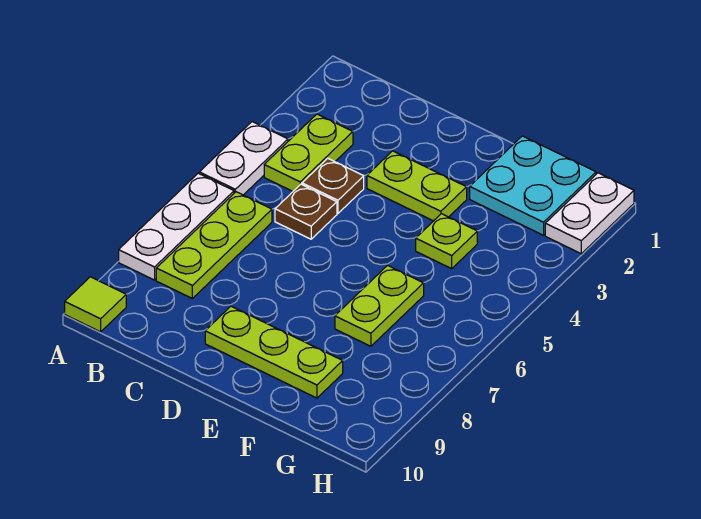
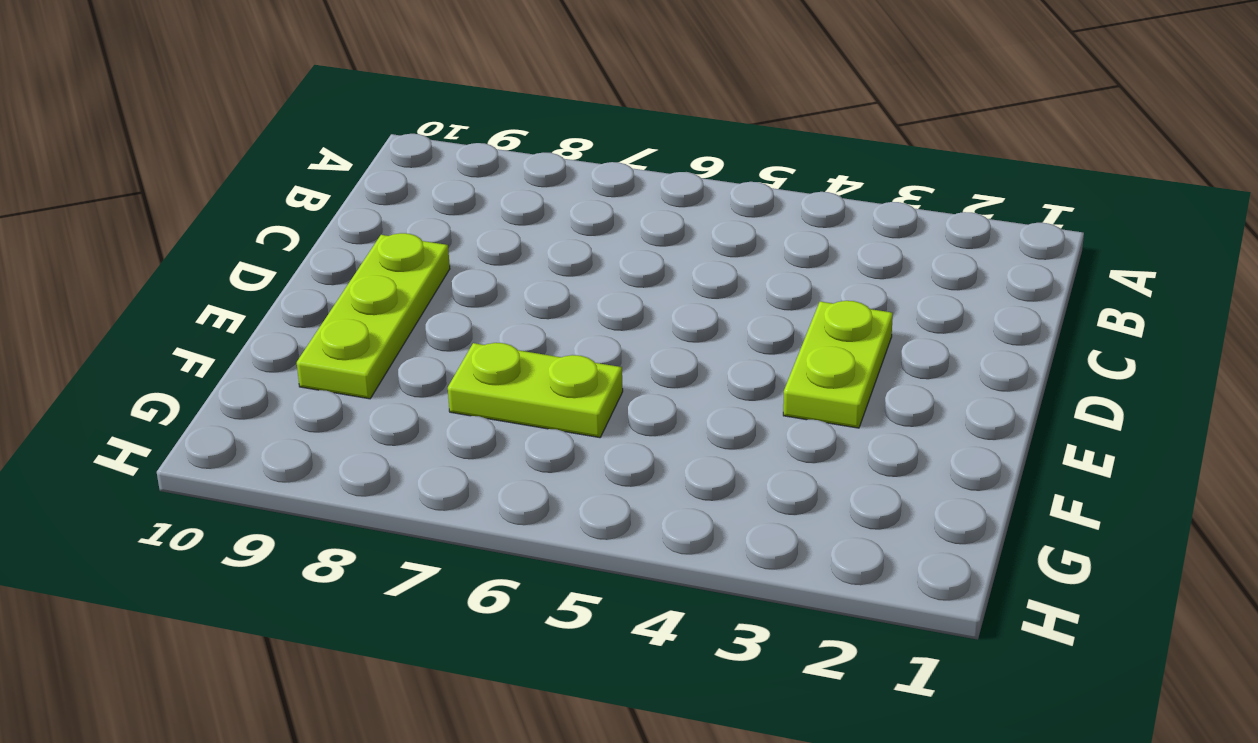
none -> white plate A4:A5 level 1
none -> white plate A6:A8 level 1
none -> lime tile A10 level 1

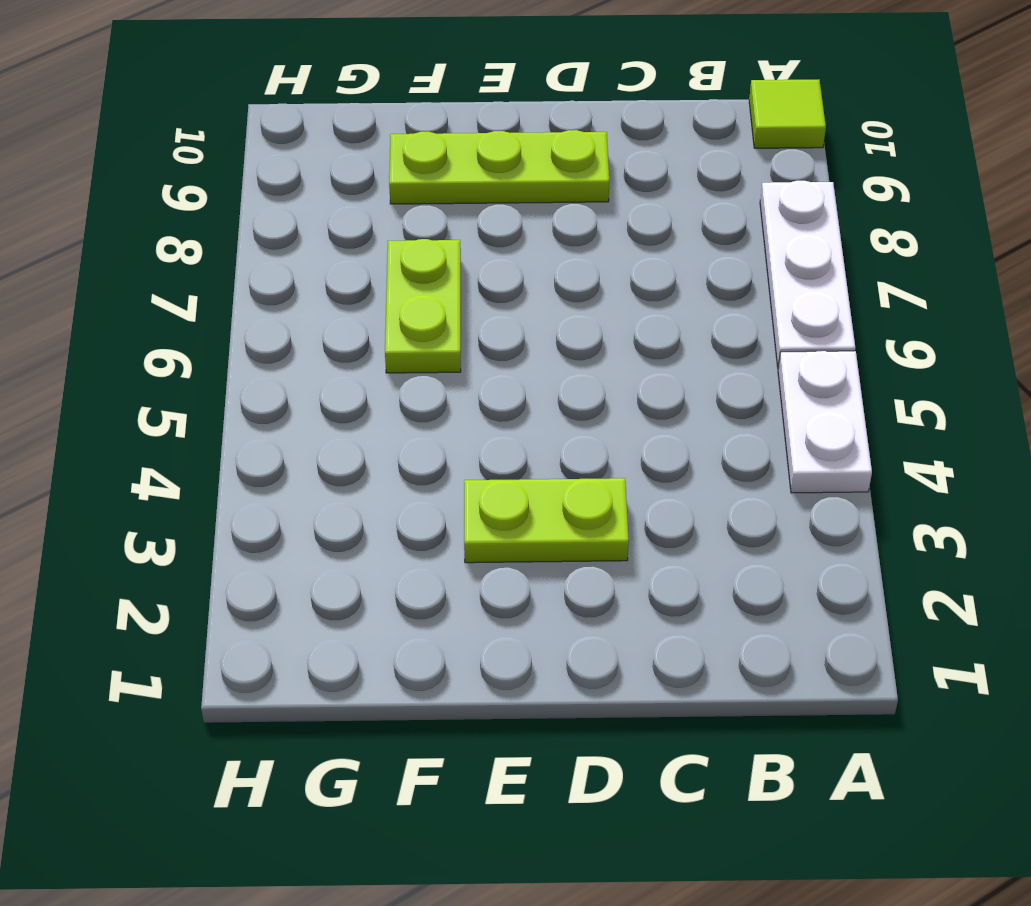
none -> lime plate B3:B4 level 1
none -> lime plate B6:B8 level 1
none -> brown plate C4 level 1

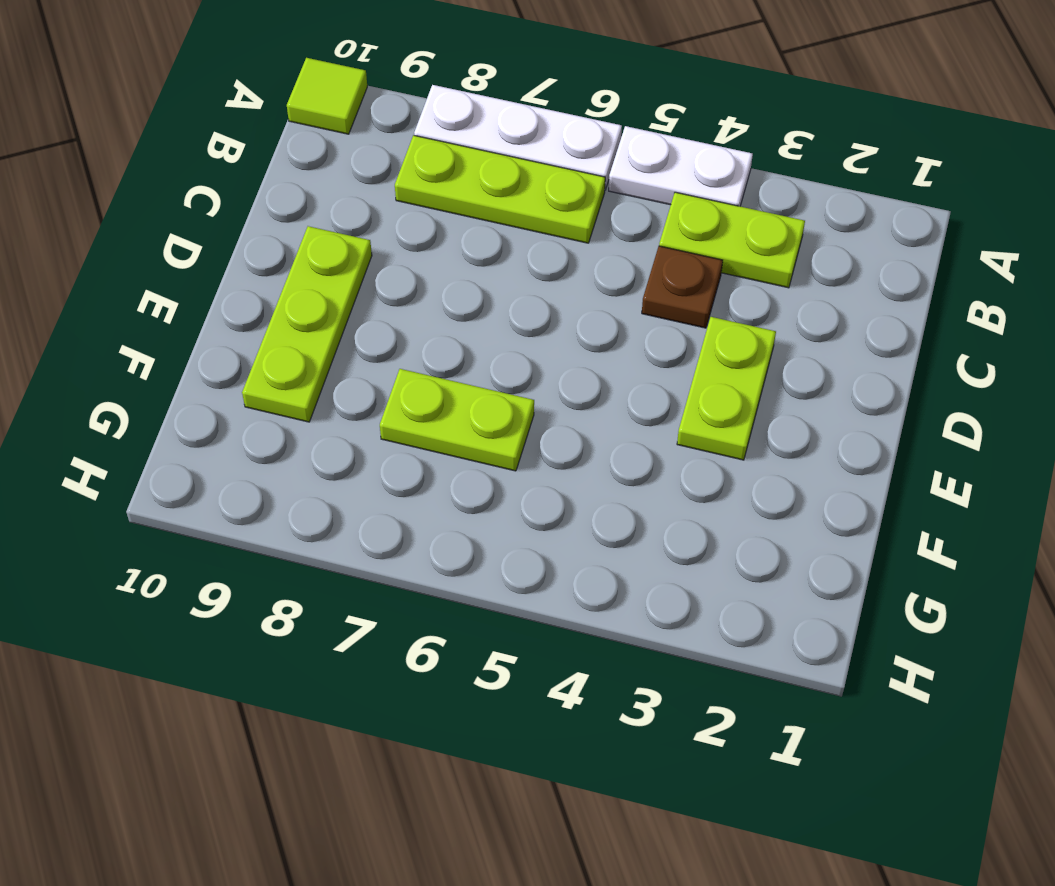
none -> brown plate C5 level 1
none -> cyan plate F1:G2 level 1
none -> lime plate F4 level 1

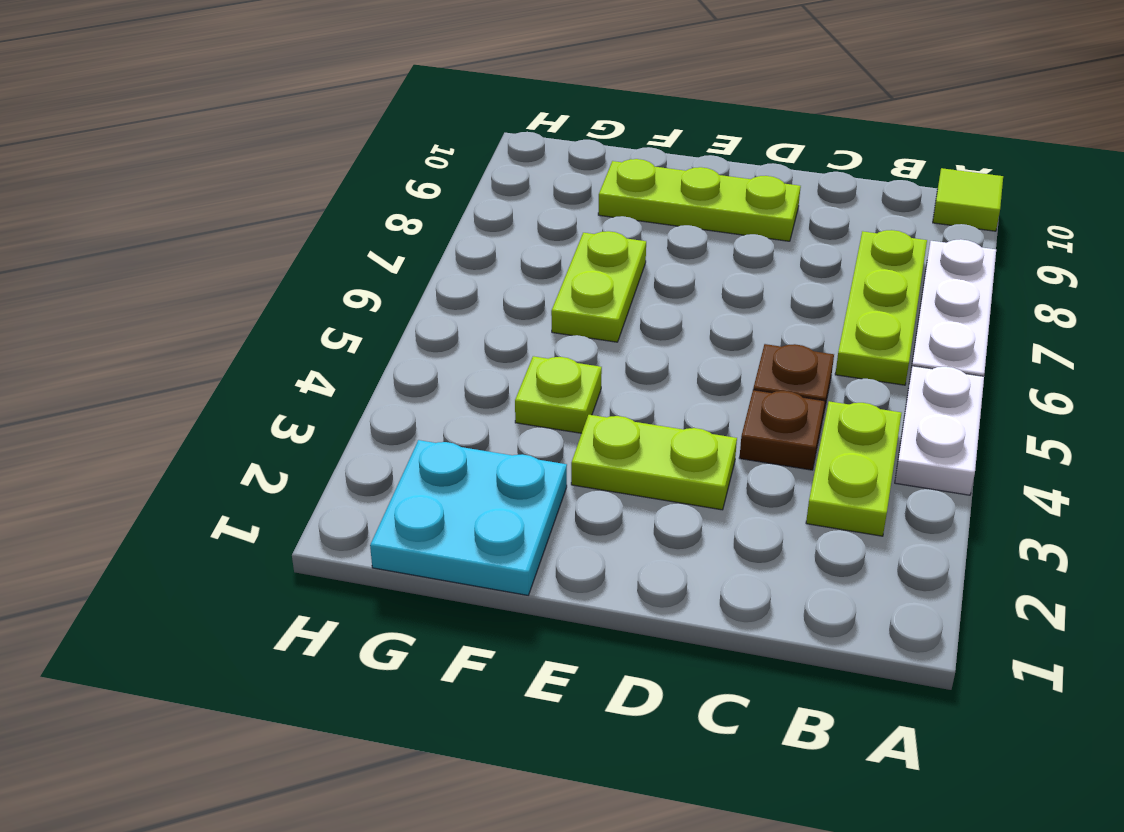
none -> white plate H1:H2 level 1

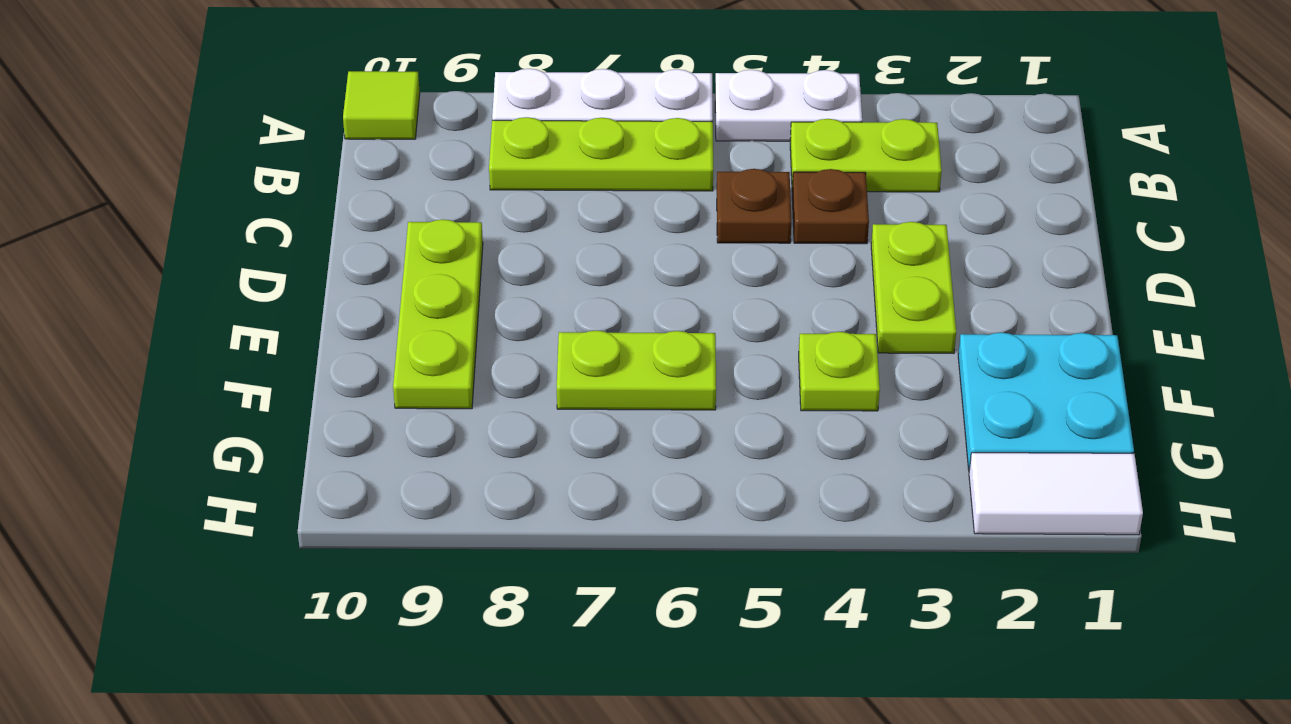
white tile H1:H2 level 1 -> white plate H1:H2 level 1

